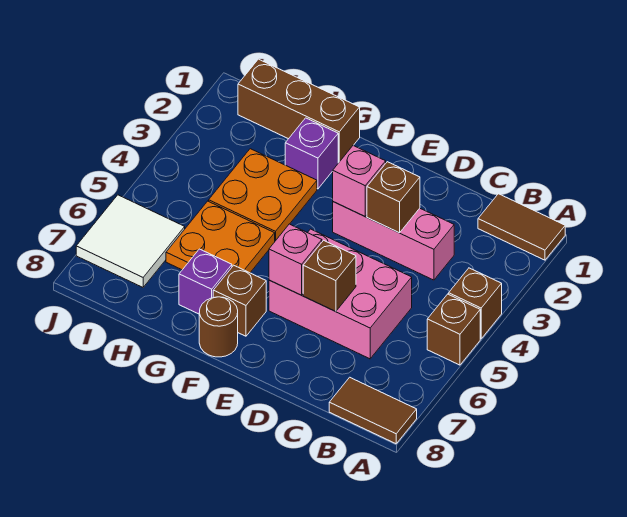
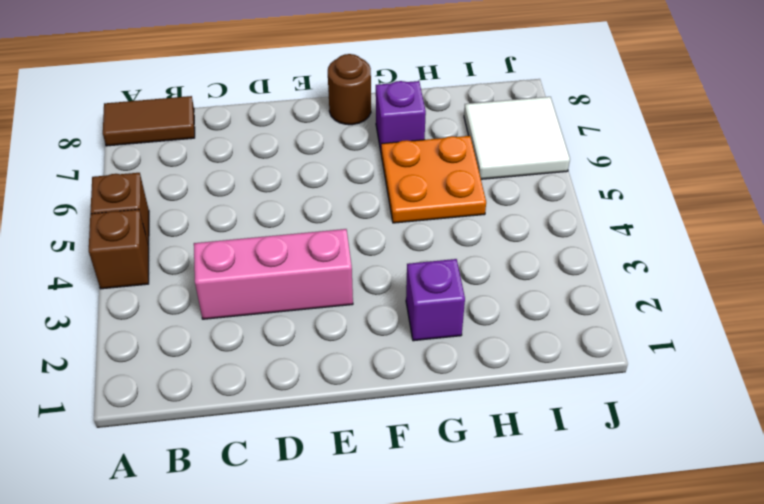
none -> brown tile A1:B1 level 1
none -> pink brick C5:E6 level 1
none -> brown brick F7 level 1

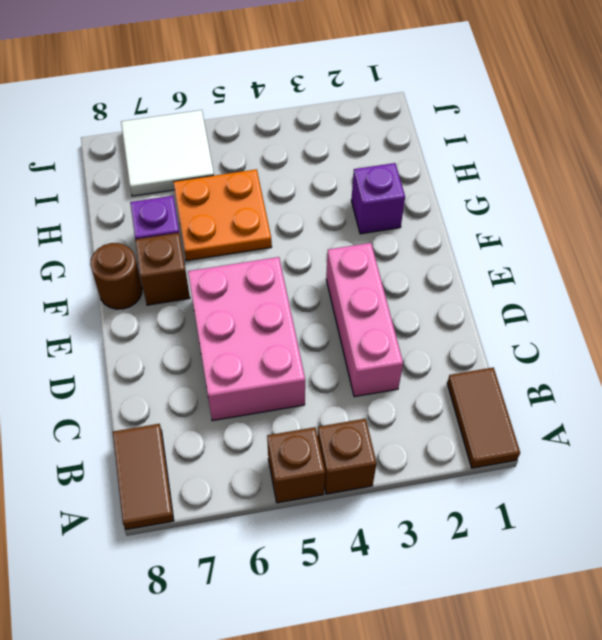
none -> brown brick G1:I1 level 1
none -> orange plate G3:H4 level 1
none -> brown brick D3 level 2

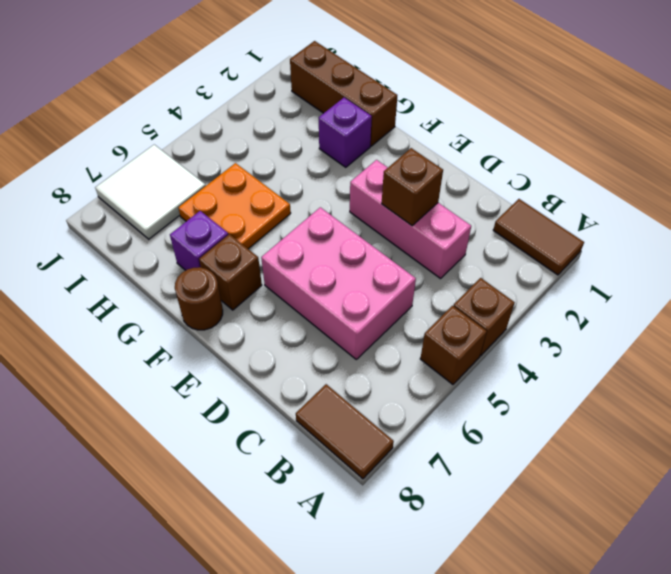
none -> orange plate G3:H4 level 1
none -> brown brick D6 level 2
none -> pink brick E3 level 2

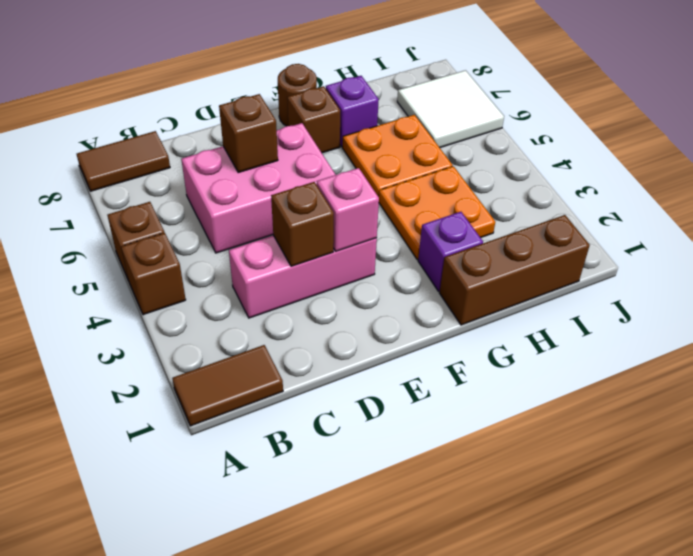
none -> pink brick E6 level 2

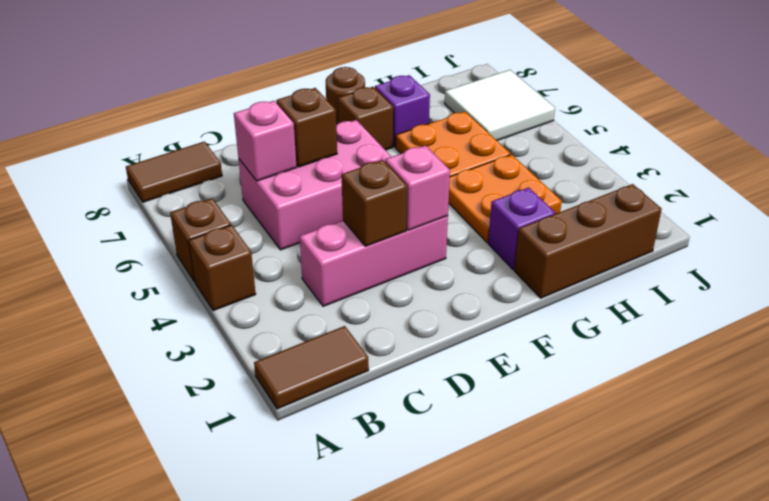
pink brick C6 level 2 -> pink brick E6 level 2

